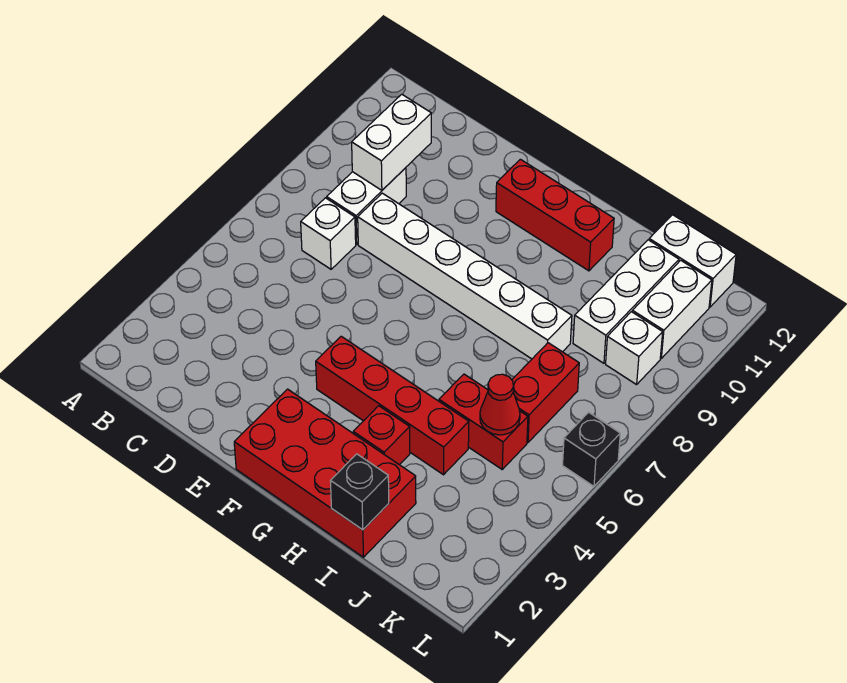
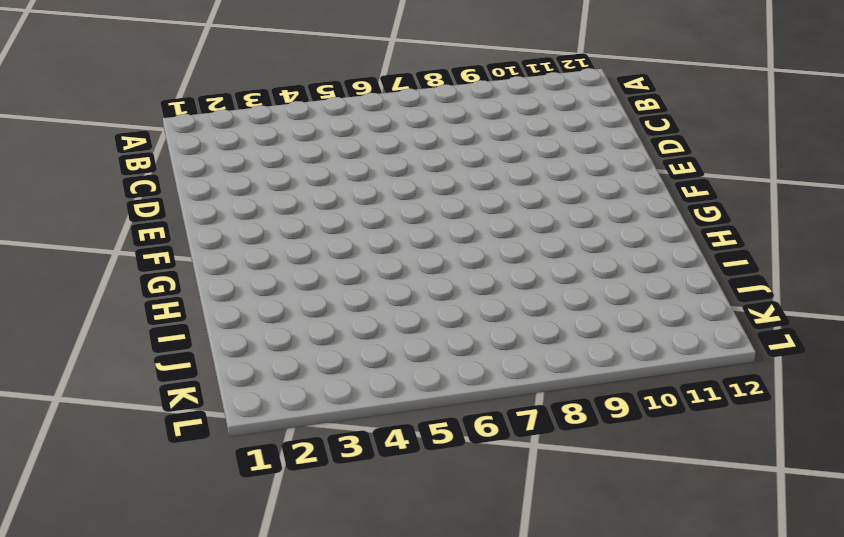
none -> white brick C7 level 1
none -> white brick C8:C9 level 1
none -> white brick D8:I8 level 1

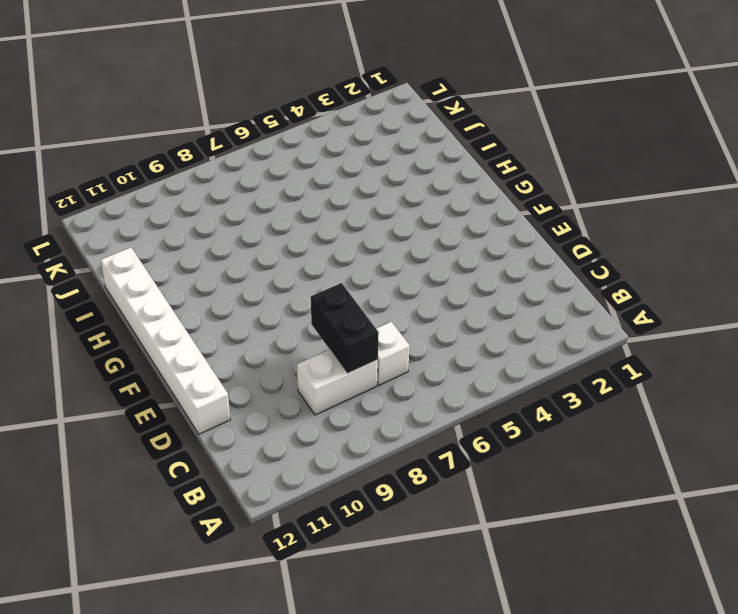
black brick C8:D8 level 2 -> none
white brick D12:I12 level 1 -> white brick D8:I8 level 1
none -> red brick F1:I2 level 1
none -> red brick F4:I4 level 1
none -> red brick F11:H11 level 1

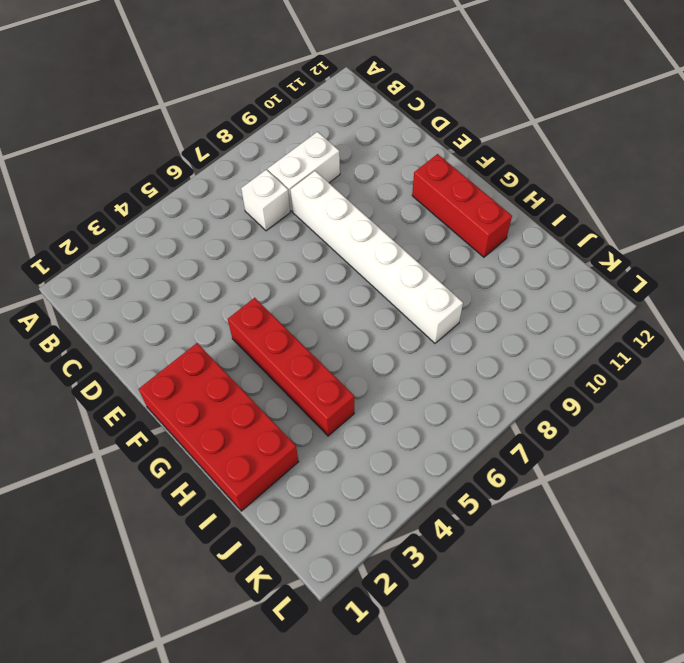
none -> red brick H3 level 1
none -> red brick I5:J5 level 1
none -> red brick J6:J7 level 1

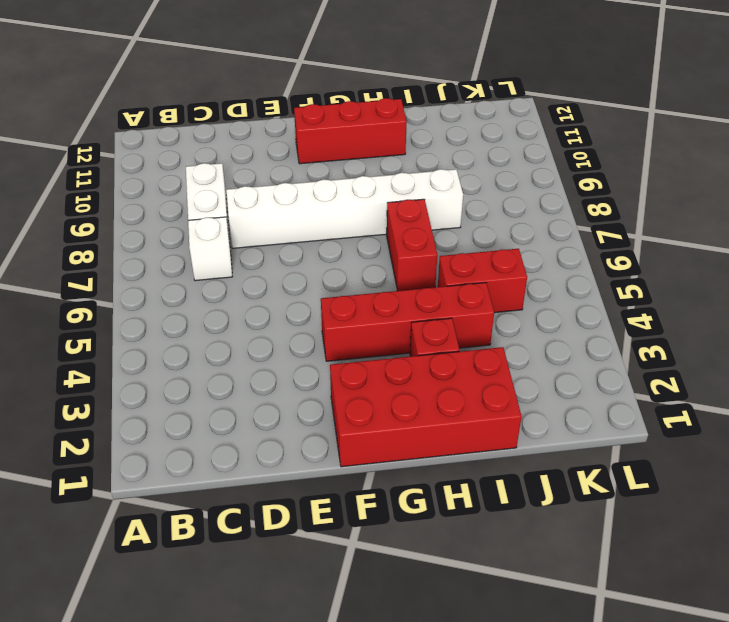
red brick H6:H7 level 1 -> red brick J6:J7 level 1
none -> white brick J9:J11 level 1
none -> white brick J12:K12 level 1
none -> white brick K9 level 1

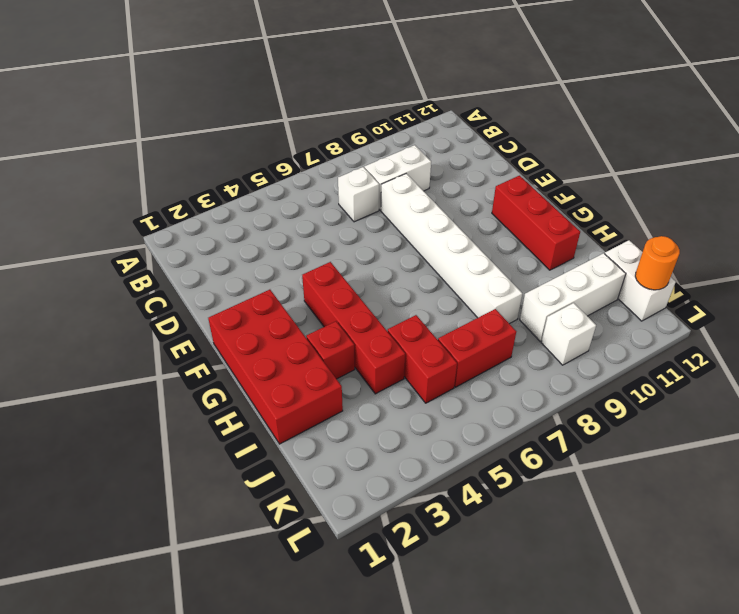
orange round brick K12 level 2 -> none
none -> white brick K10:K11 level 1
none -> black brick L6 level 1
none -> white brick C9:C10 level 2

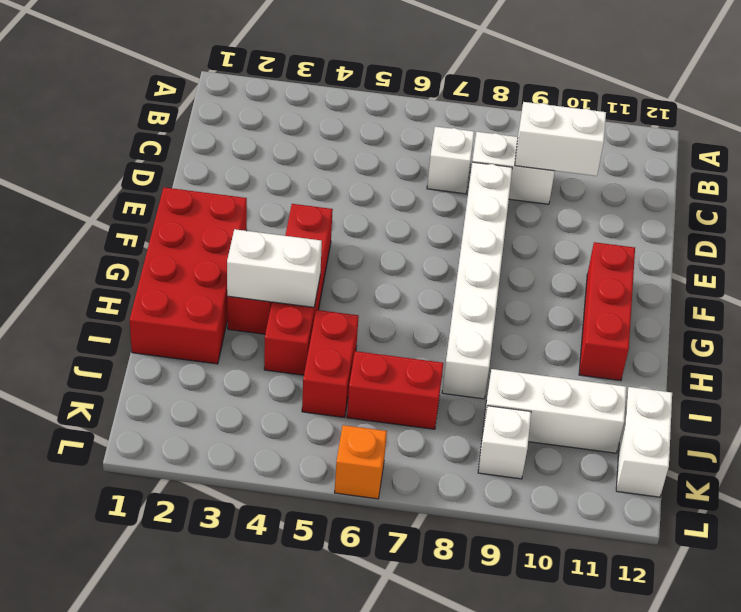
white brick H3:H4 level 2 -> white brick K10:K11 level 1
orange brick L6 level 1 -> black brick L6 level 1
none -> black brick I1 level 2
none -> red cone J5 level 2

